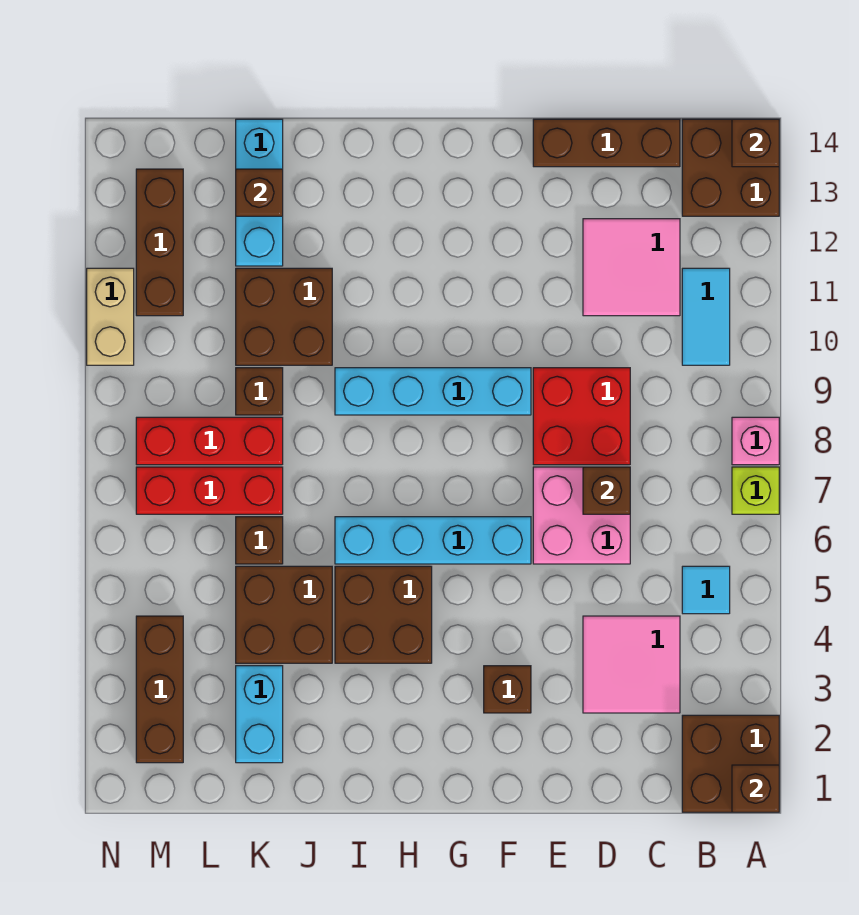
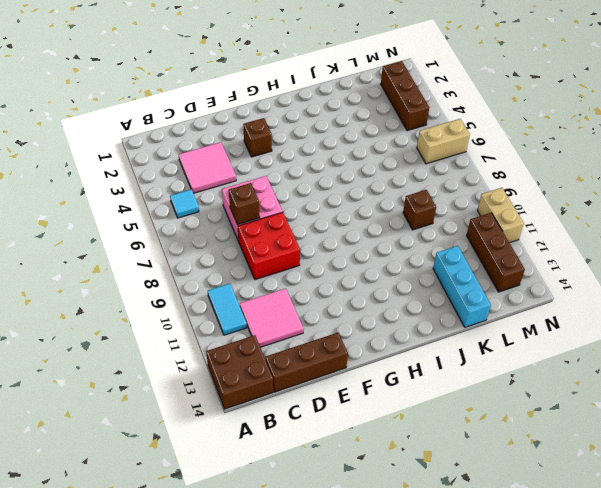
tan brick M6:N6 level 1 -> none
none -> brown brick A1:B2 level 1
none -> lime brick A7 level 1
none -> pink brick A8 level 1
none -> cyan brick F6:I6 level 1

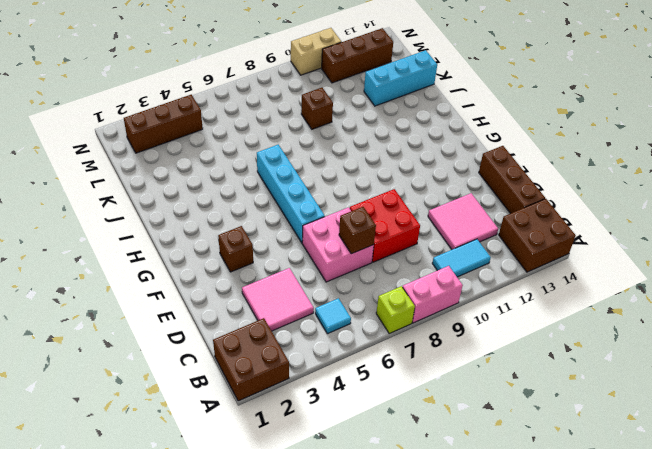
pink brick A8:A9 level 1 -> pink brick A8 level 1
none -> cyan brick F9:I9 level 1
none -> brown brick H4:I5 level 1
none -> brown brick J4:K5 level 1
none -> brown brick J10:K11 level 1

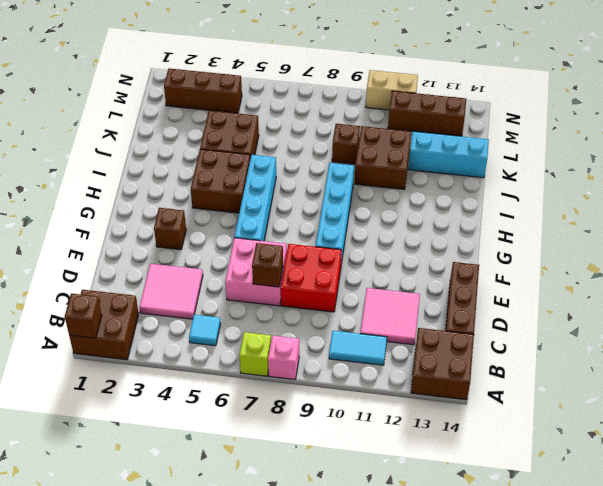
none -> cyan brick K2:K3 level 1
none -> brown brick K6 level 1
none -> red brick K7:M7 level 1
none -> red brick K8:M8 level 1

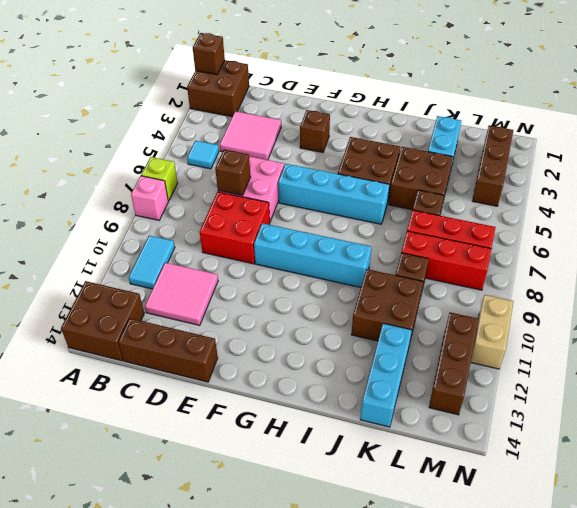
none -> brown brick A14 level 2
none -> brown brick K13 level 2

